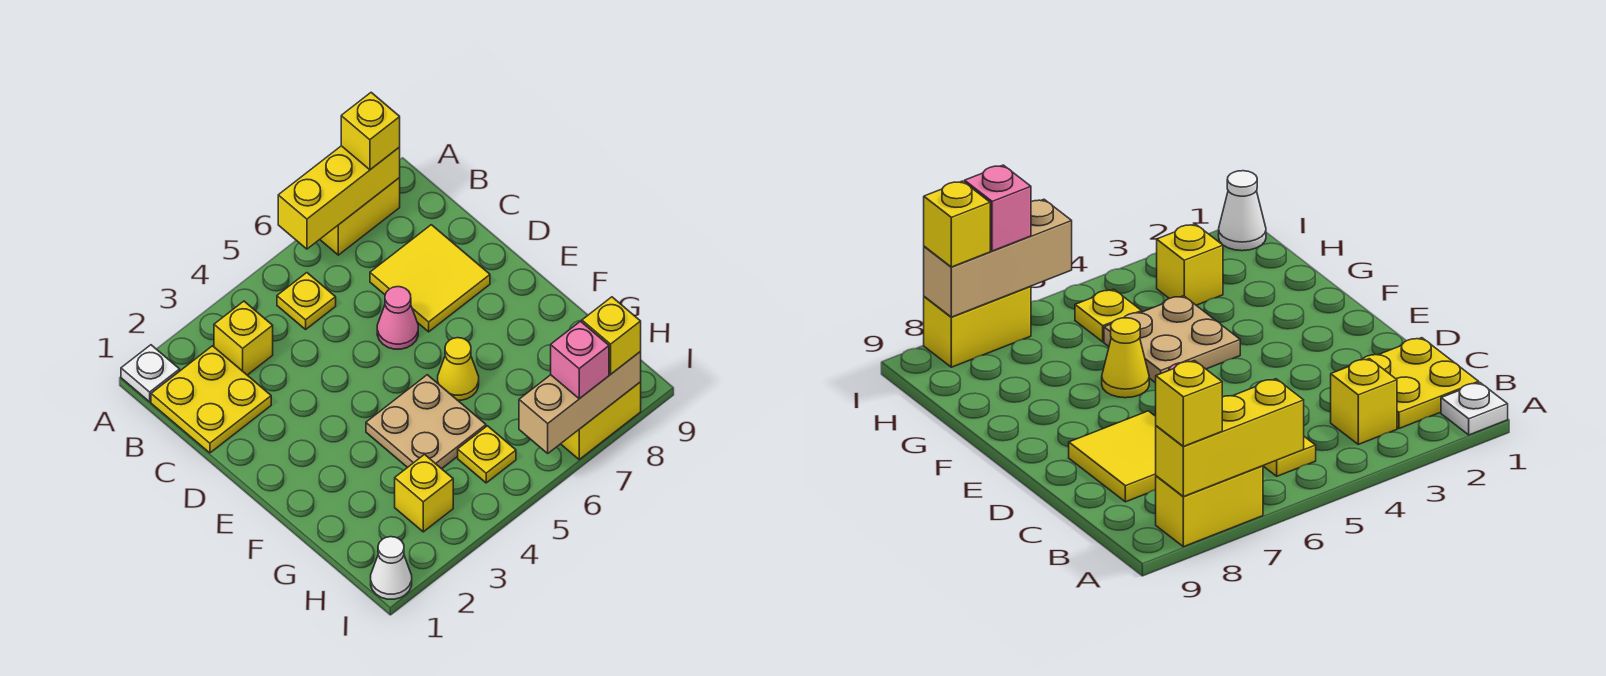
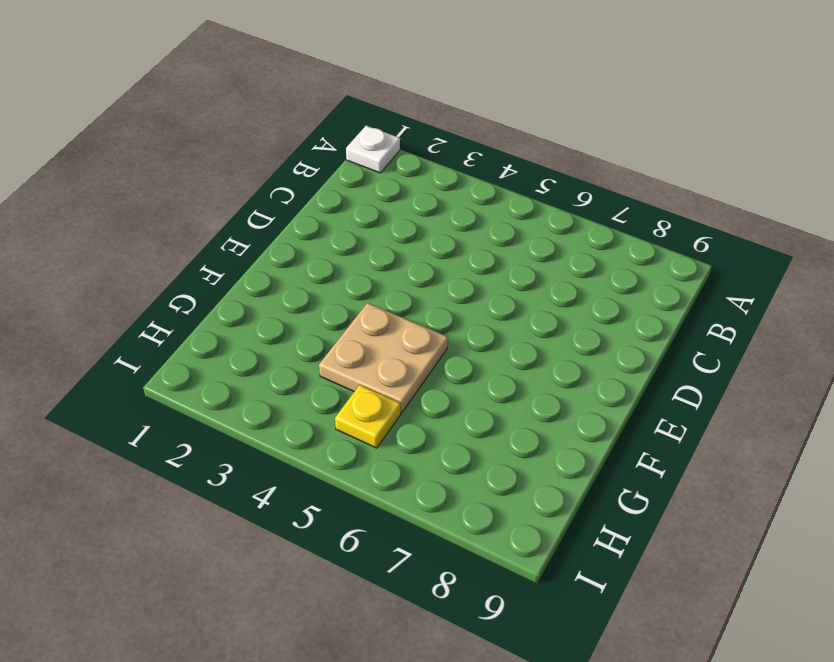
none -> yellow brick A7:A8 level 1
none -> yellow plate B1:C2 level 1
none -> yellow brick B3 level 1

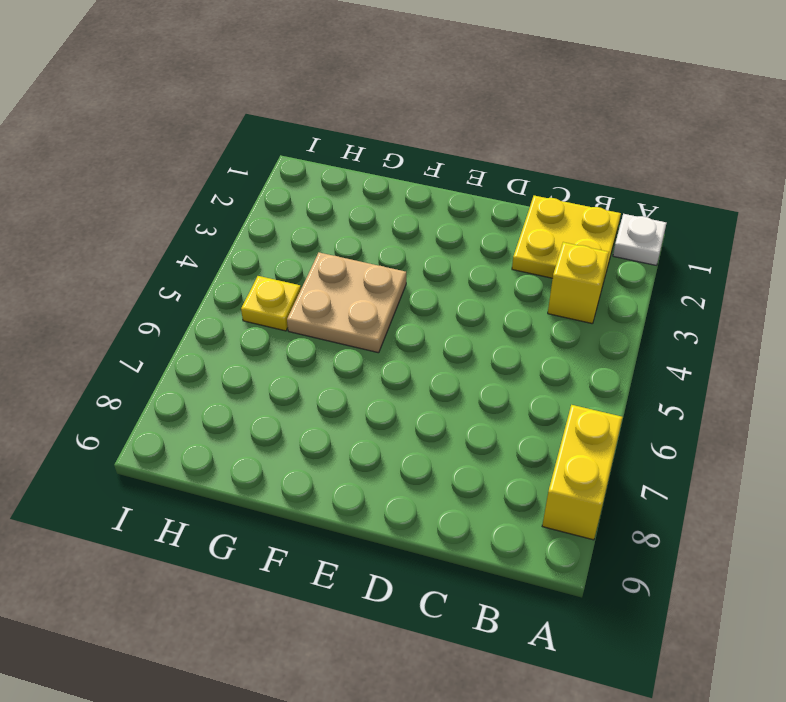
none -> yellow plate B5 level 1
none -> yellow tile C7:D8 level 1
none -> pink cone D6 level 1

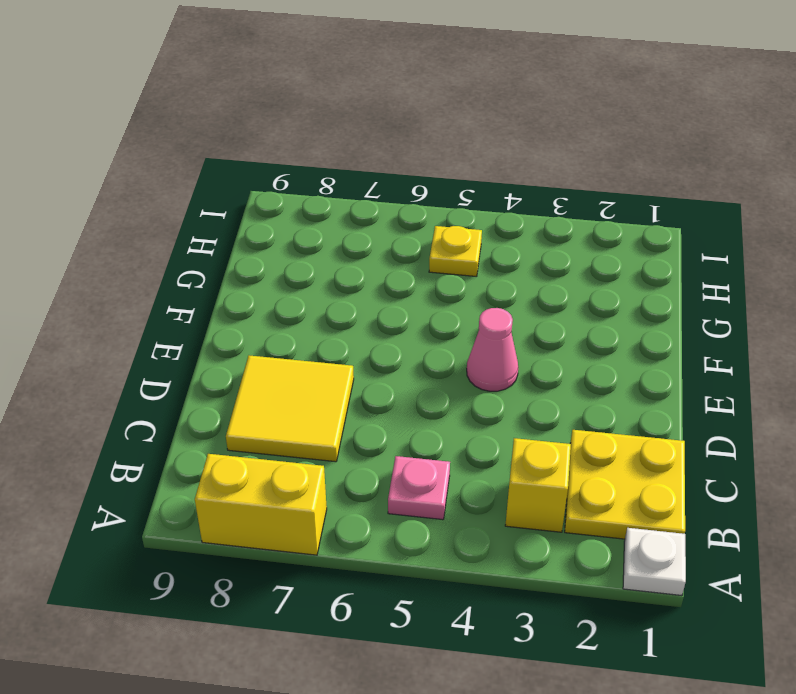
pink plate B5 level 1 -> yellow plate B5 level 1
pink cone E4 level 1 -> pink cone D6 level 1
none -> tan plate F4:G5 level 1
none -> yellow cone F6 level 1
none -> yellow brick H3 level 1

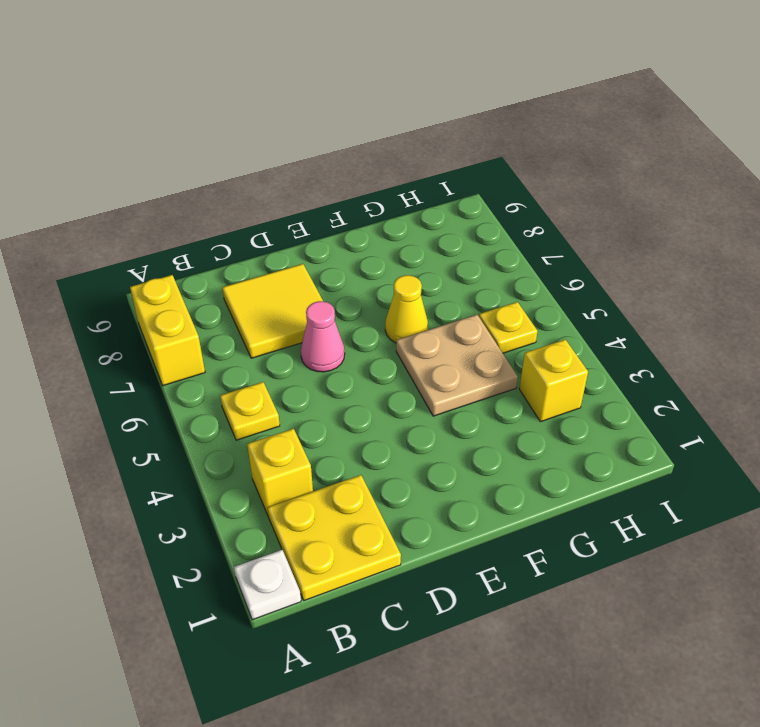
none -> white cone I1 level 1
none -> yellow brick I7:I8 level 1
none -> yellow brick A6:A8 level 2

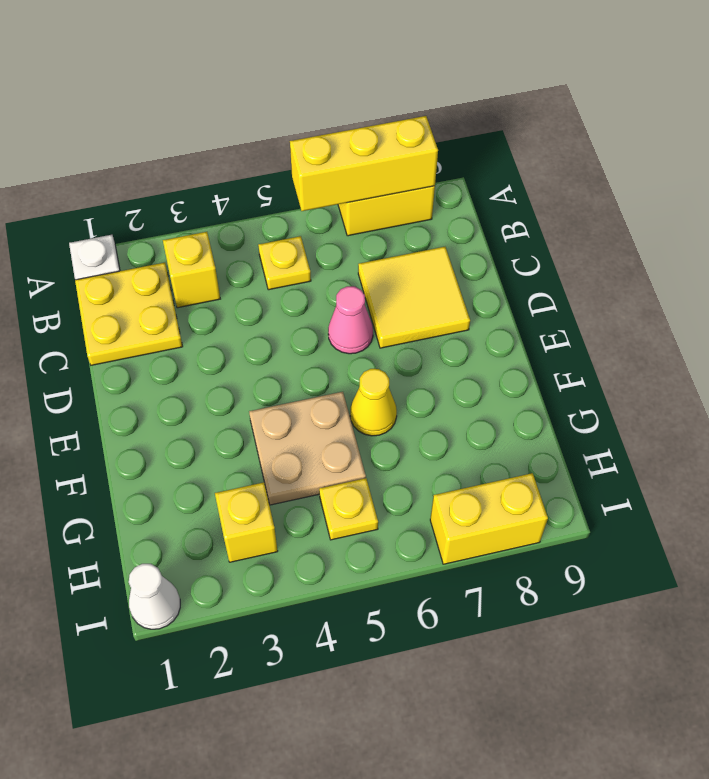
none -> tan brick I6:I8 level 2
none -> yellow brick A8 level 3
none -> pink brick I7 level 3

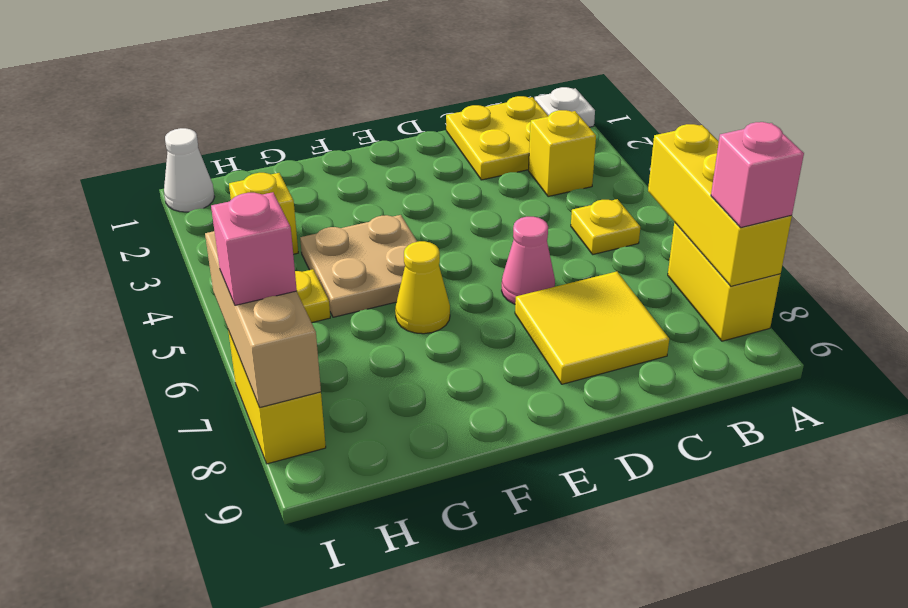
pink brick A8 level 3 -> yellow brick A8 level 3
none -> yellow brick I8 level 3

